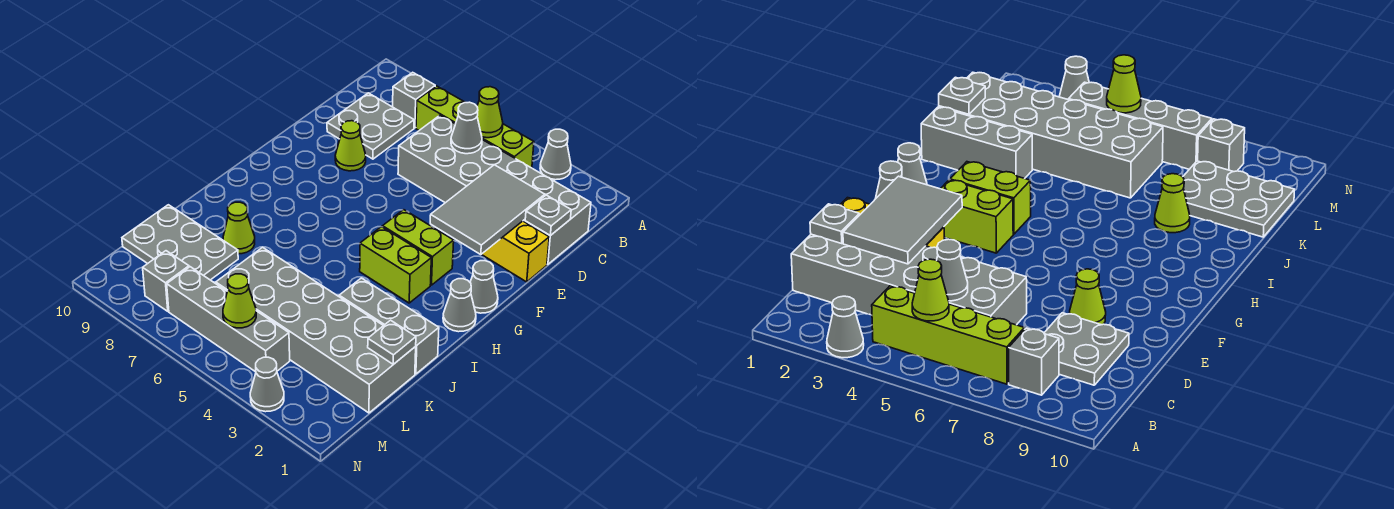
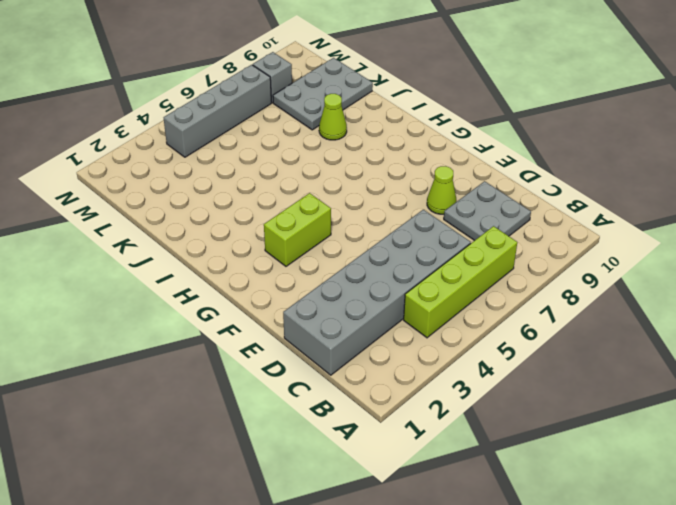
none -> grey cone A3 level 1
none -> grey brick B8 level 1
none -> yellow brick E1:E3 level 1

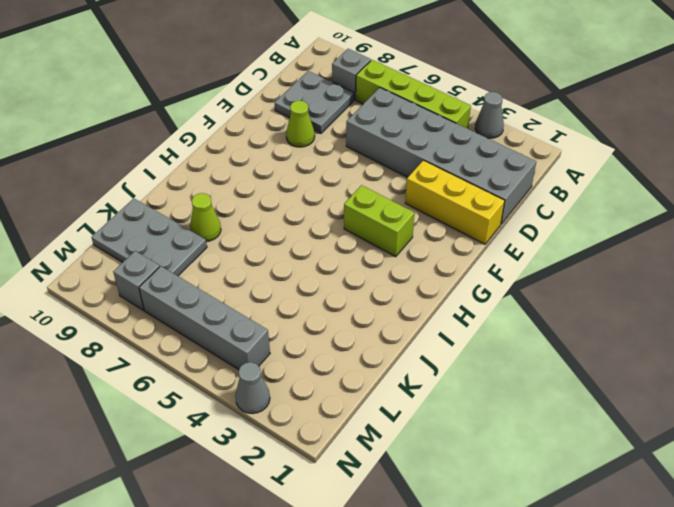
none -> grey cone G1 level 1
none -> grey cone H1 level 1
none -> lime brick H3:H4 level 1

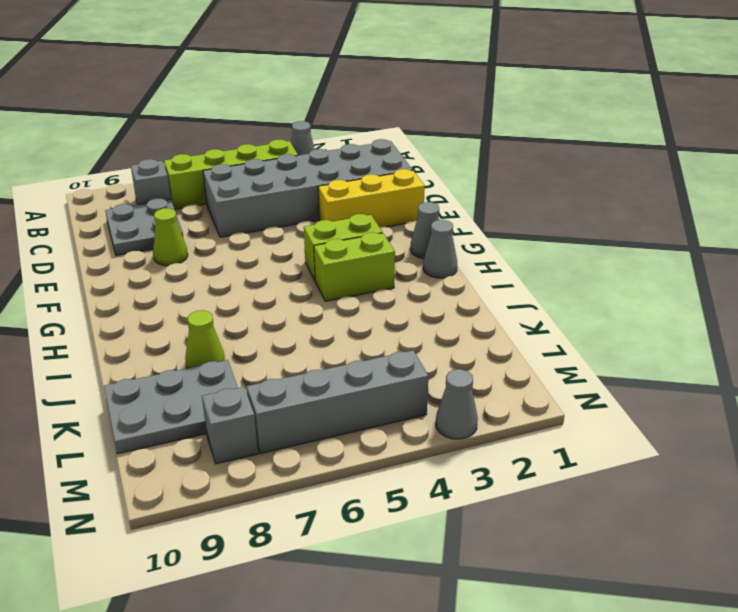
none -> grey brick J1:J3 level 1
none -> grey brick K1:L6 level 1
none -> lime cone B5 level 2

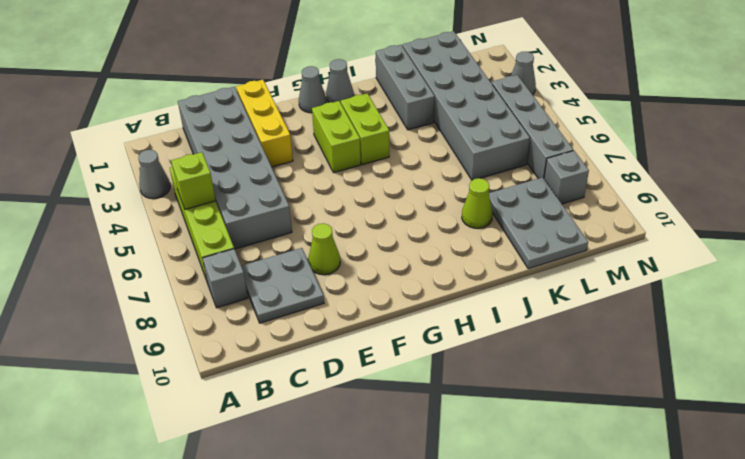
lime brick B5 level 2 -> lime cone B5 level 2
none -> grey cone C5 level 2
none -> grey plate D1 level 2
none -> grey tile D2:F3 level 2

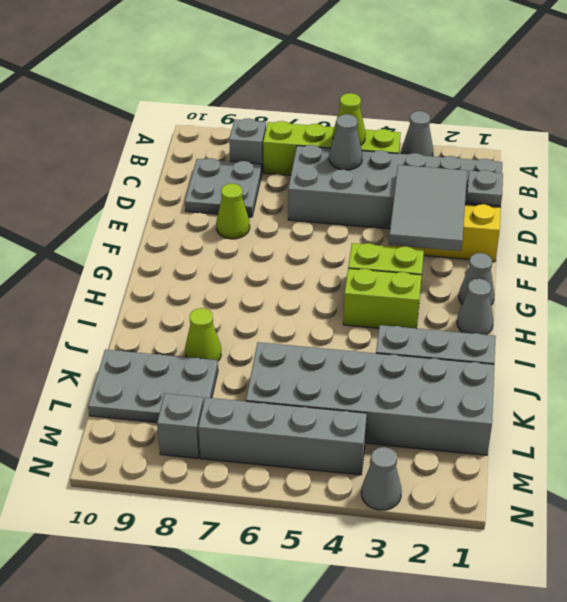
none -> grey plate K1 level 2
none -> lime cone M5 level 2

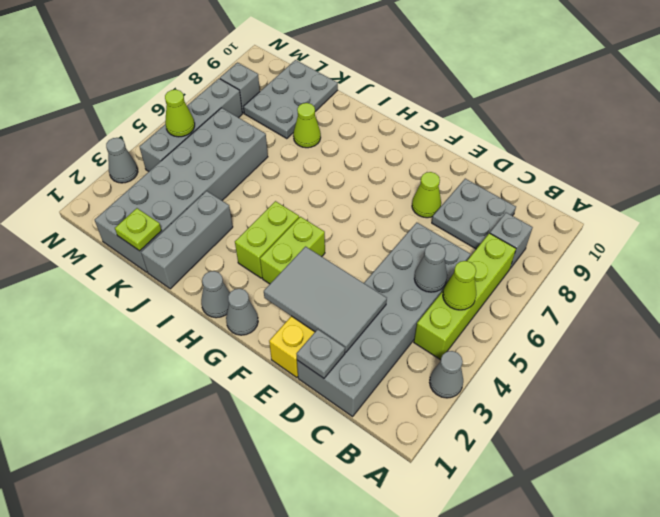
lime plate K1 level 2 -> grey plate K1 level 2

